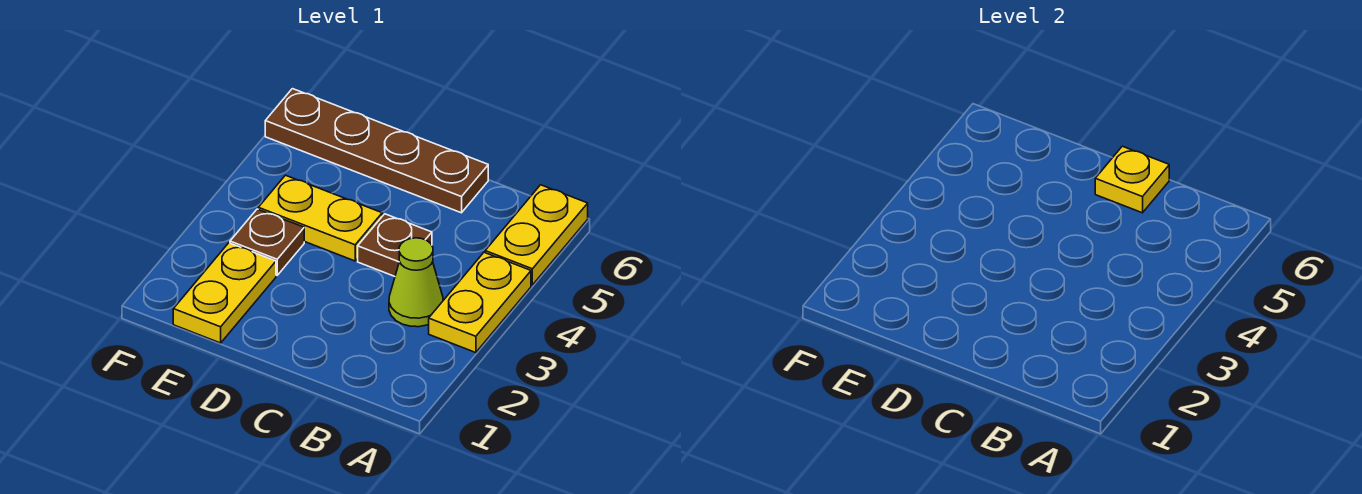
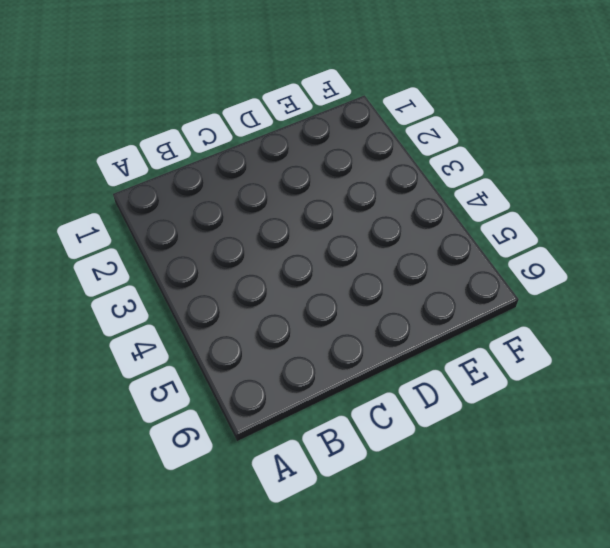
none -> yellow plate A3:A4 level 1
none -> yellow plate A5:A6 level 1

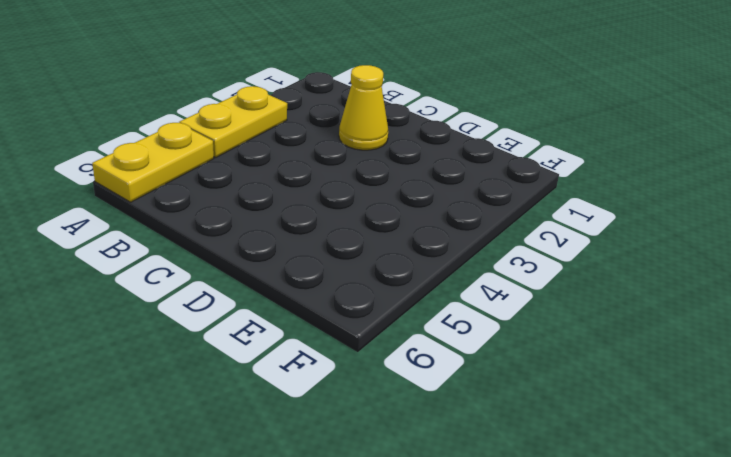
yellow cone C2 level 1 -> none
none -> lime cone B3 level 1
none -> brown plate C4 level 1

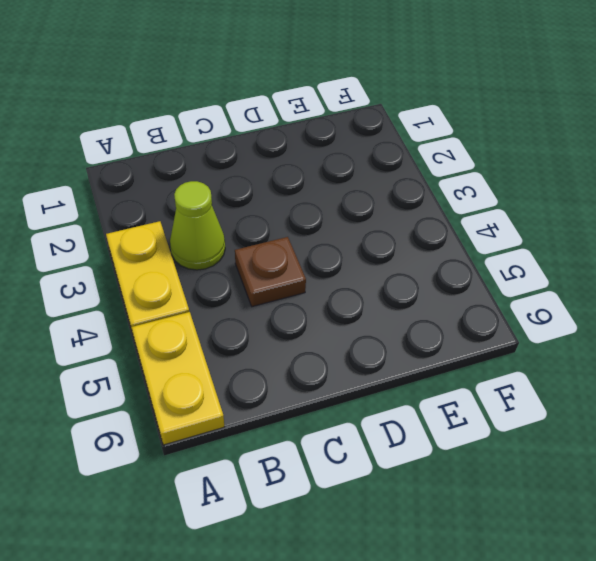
none -> brown plate C6:F6 level 1
none -> yellow plate D4:E4 level 1

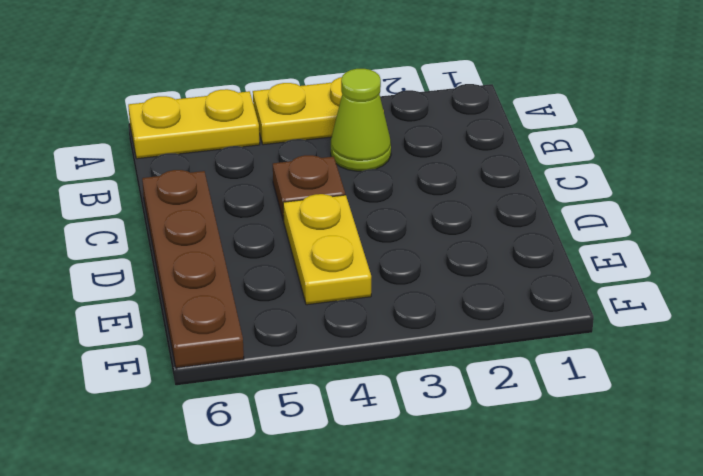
none -> yellow plate E1:E2 level 1
none -> brown plate E3 level 1

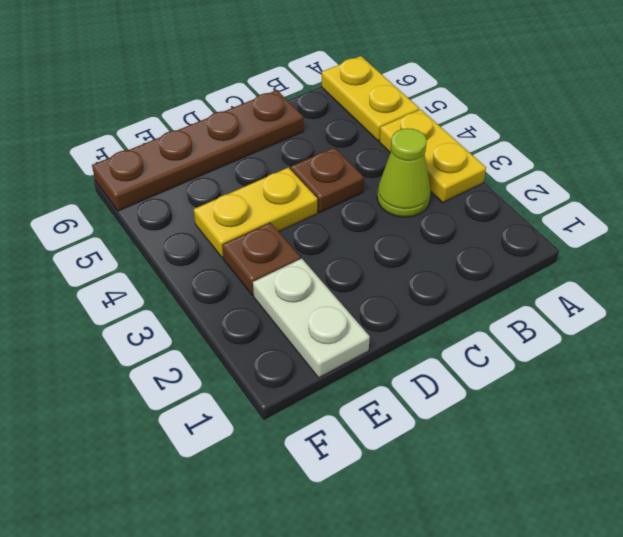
white plate E1:E2 level 1 -> yellow plate E1:E2 level 1
none -> yellow plate C6 level 2

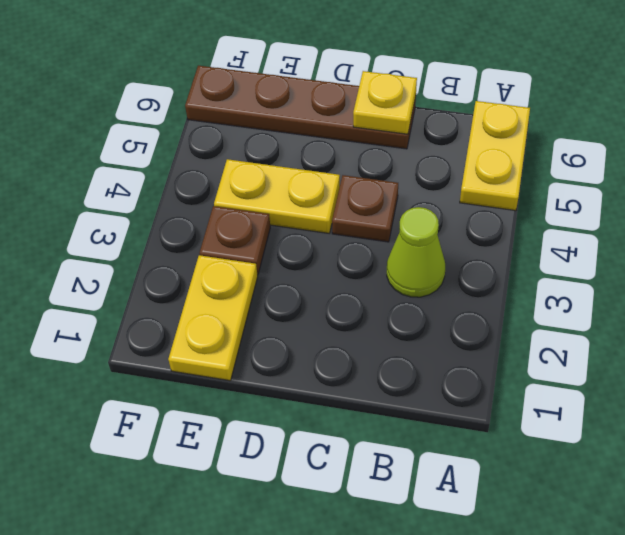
none -> yellow plate A3:A4 level 1

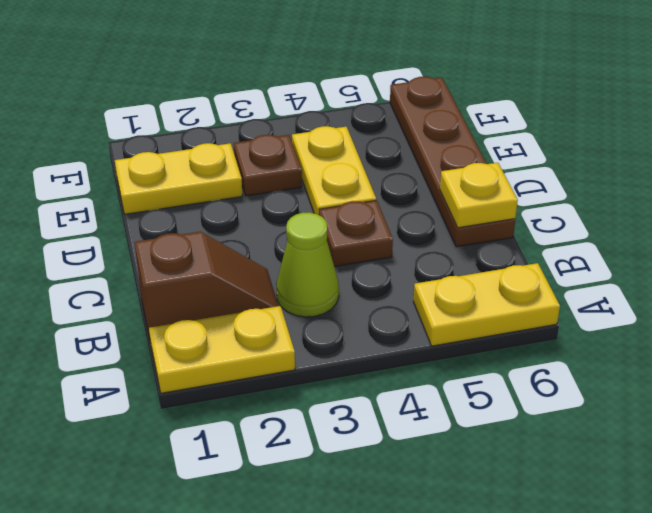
yellow plate A1:A2 level 1 -> yellow plate A3:A4 level 1
brown slope B1:B2 level 1 top 1 -> none

